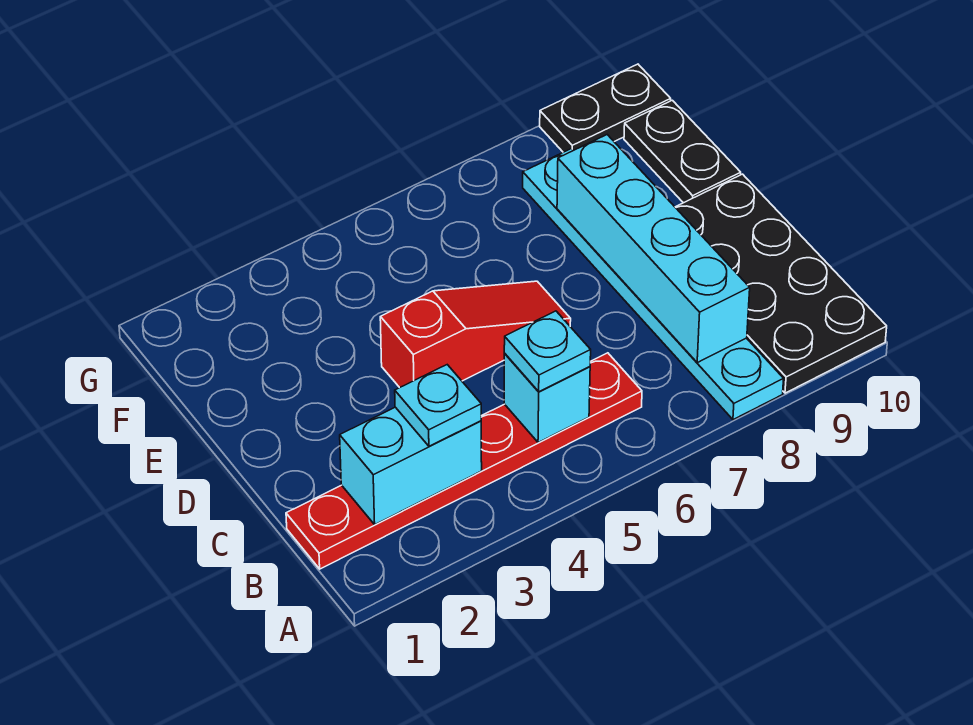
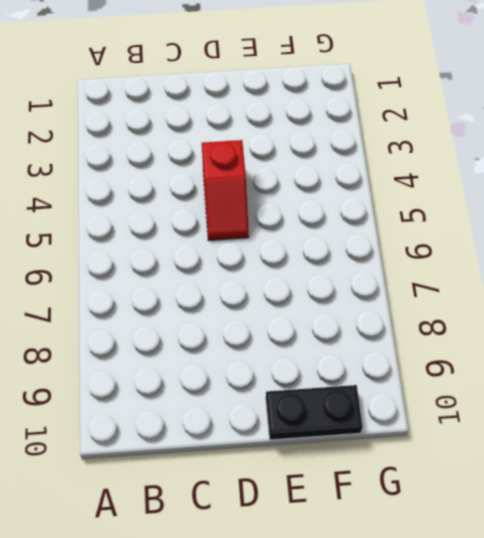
red slope D4:D5 level 1 top 4 -> red slope D4:D6 level 1 top 4
none -> cyan plate A8:F8 level 1
none -> black plate A9:D10 level 1

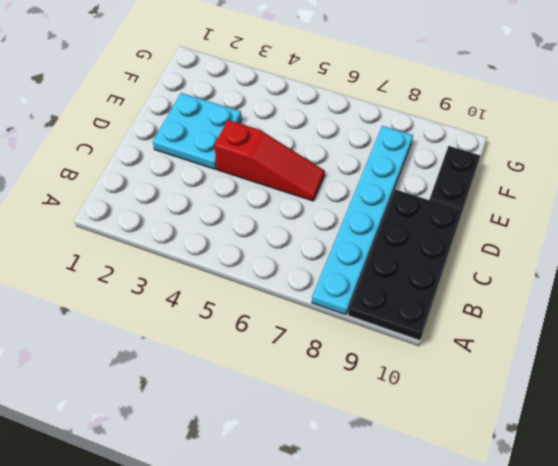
cyan plate D2:E3 level 1 -> none
none -> red plate B1:B6 level 1
none -> black plate G9:G10 level 1

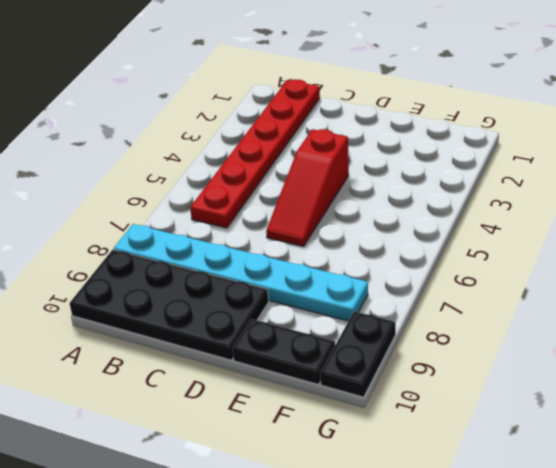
none -> cyan brick B2:B3 level 2
none -> cyan brick B5 level 2

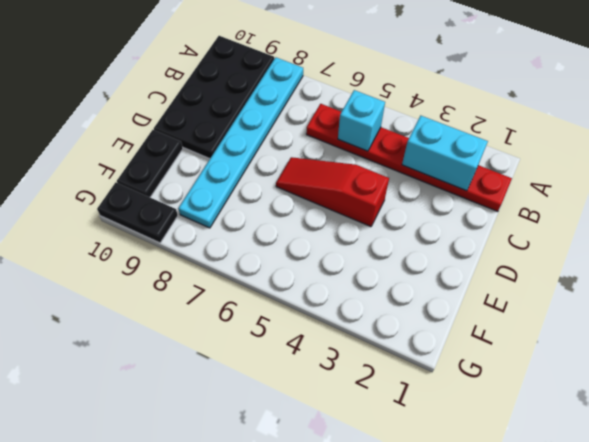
none -> cyan brick B8:E8 level 2
none -> cyan plate B3 level 3

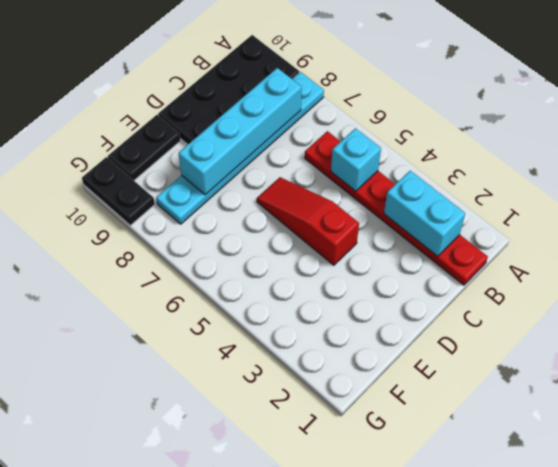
none -> cyan plate B3 level 3
none -> cyan plate B5 level 3

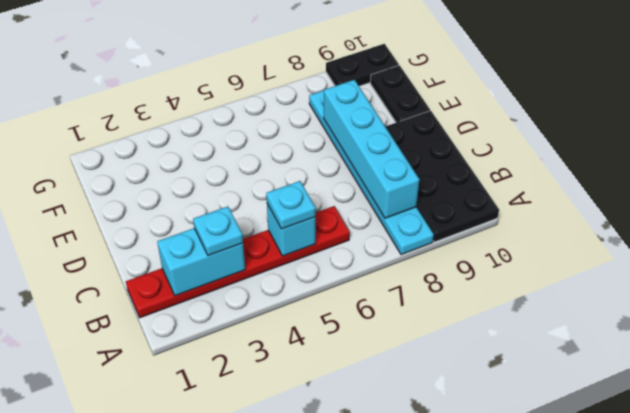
none -> red slope D4:D6 level 1 top 4

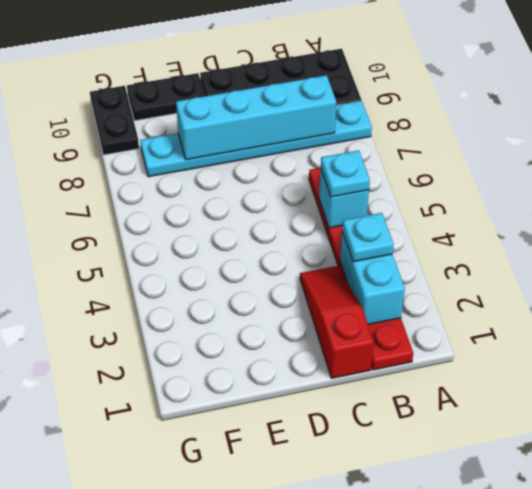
red slope C1:C3 level 1 top 1 -> red slope D4:D6 level 1 top 4

